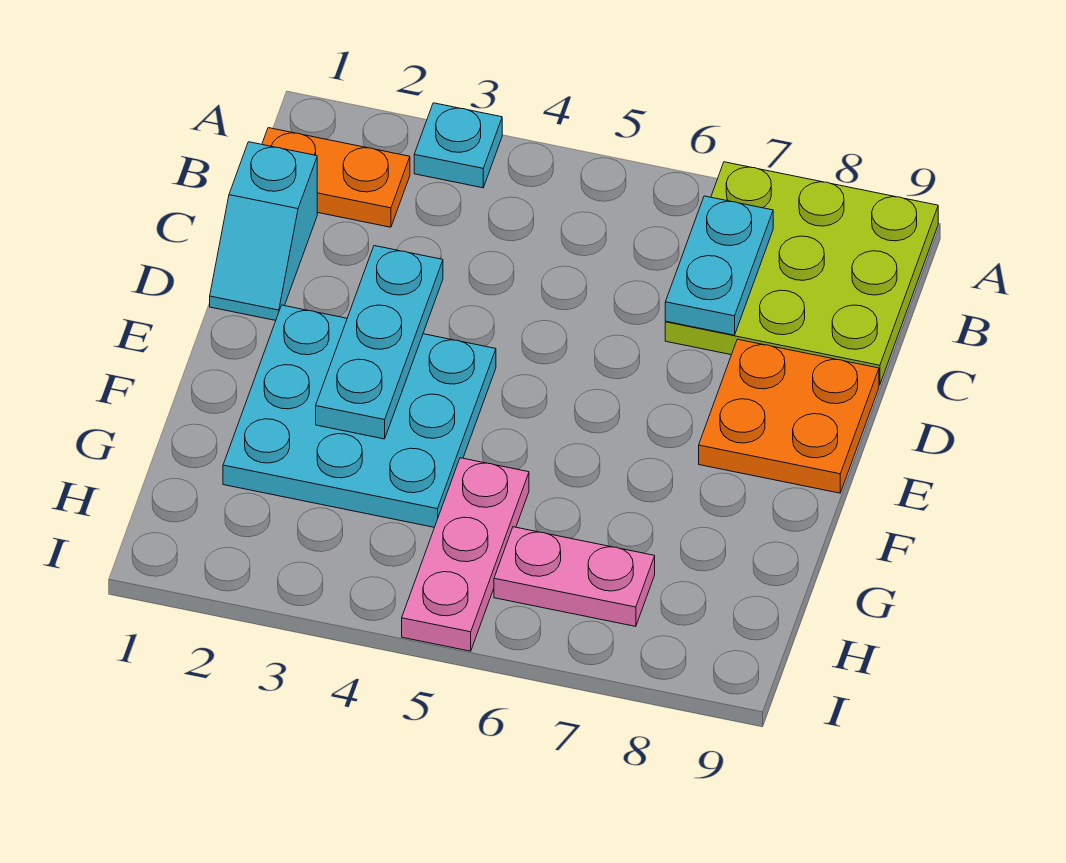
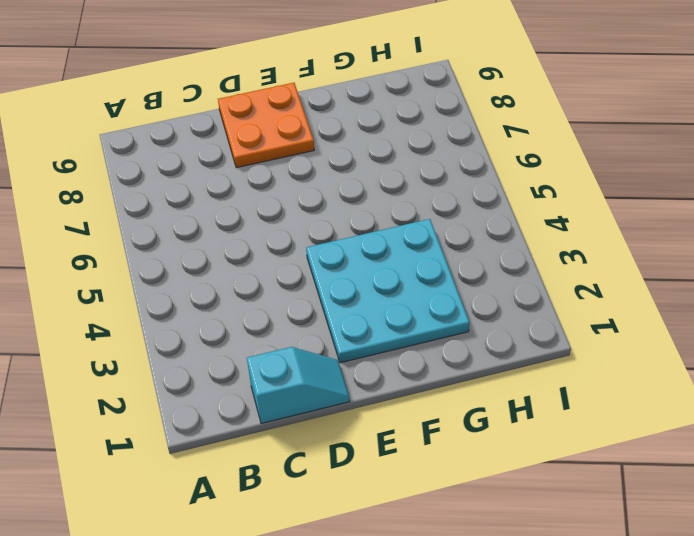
none -> cyan plate A3 level 1
none -> lime plate A7:C9 level 1

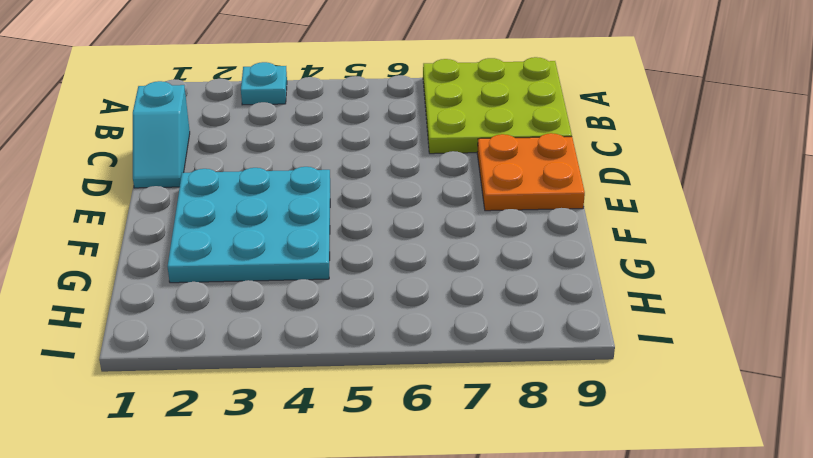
none -> orange plate B1:B2 level 1
none -> pink plate G5:I5 level 1

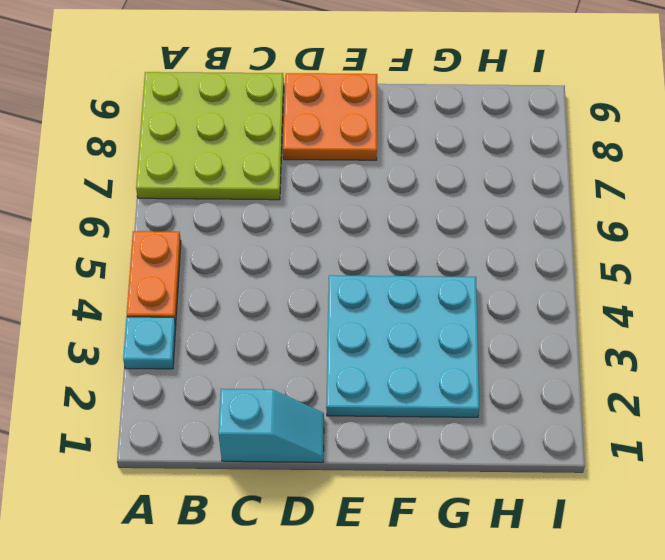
orange plate A4:A5 level 1 -> orange plate B1:B2 level 1
none -> pink plate G5:I5 level 1
none -> pink plate H6:H7 level 1

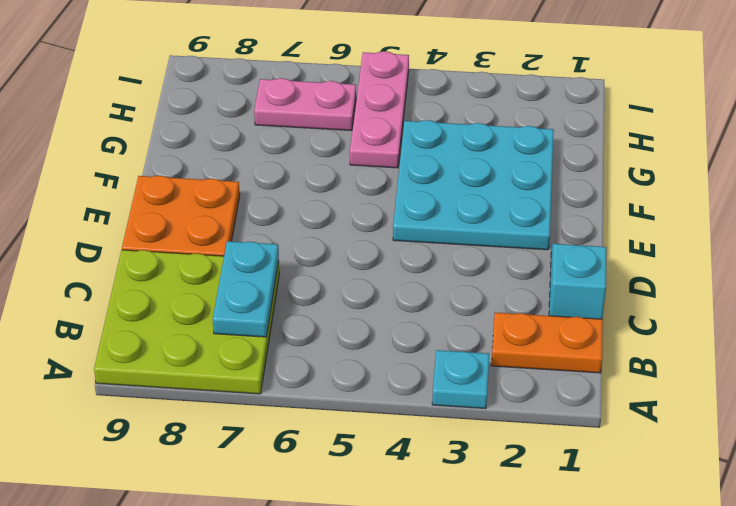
none -> cyan plate D3:F3 level 2

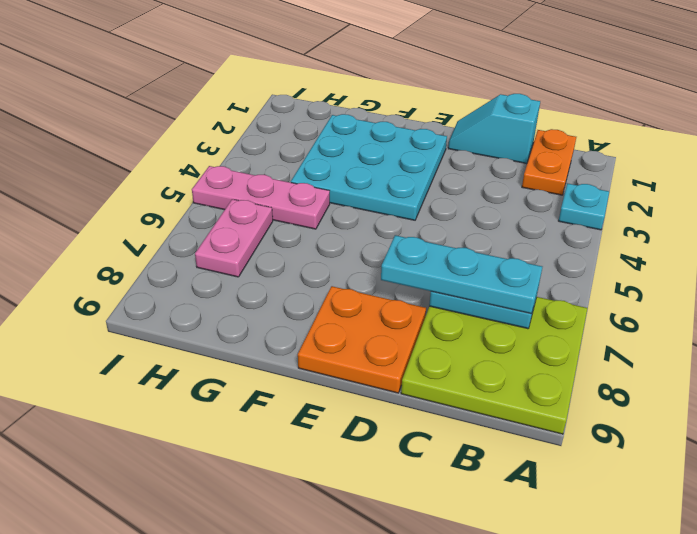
cyan plate B7:D7 level 3 -> cyan plate D3:F3 level 2

